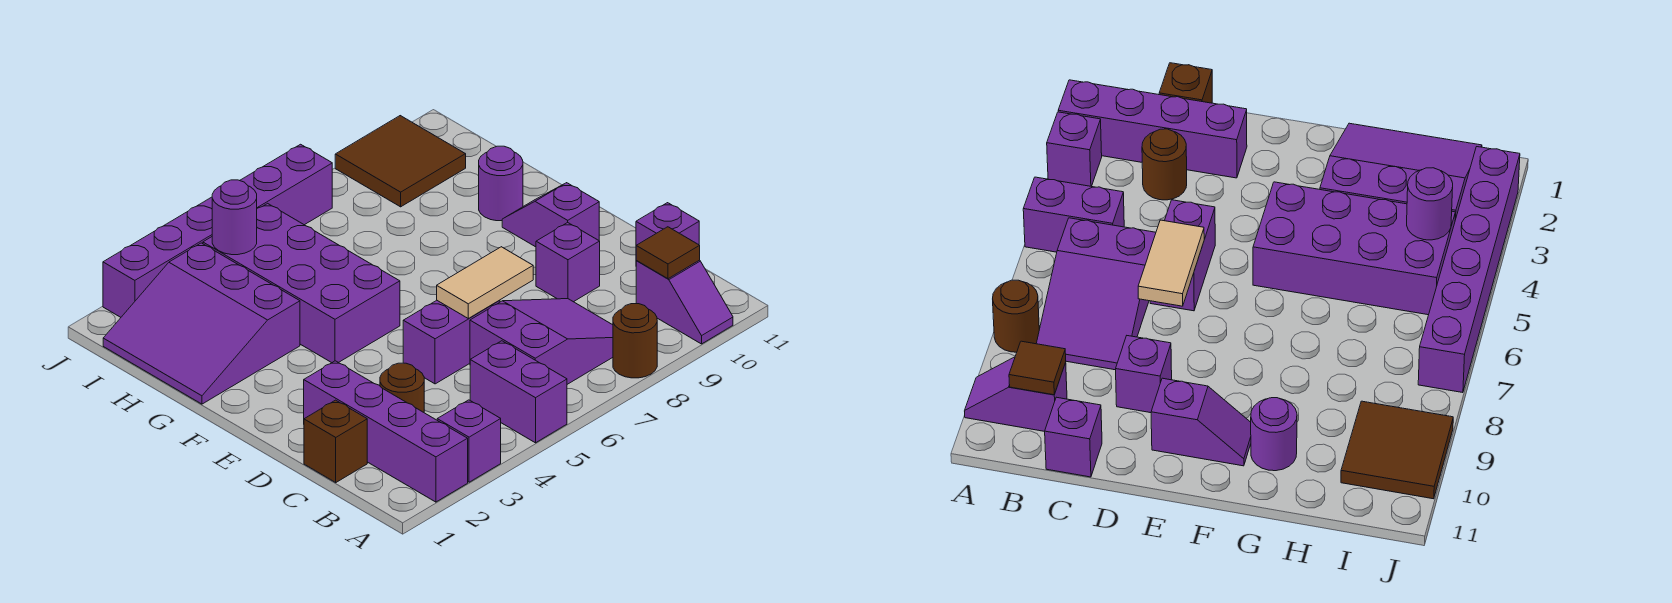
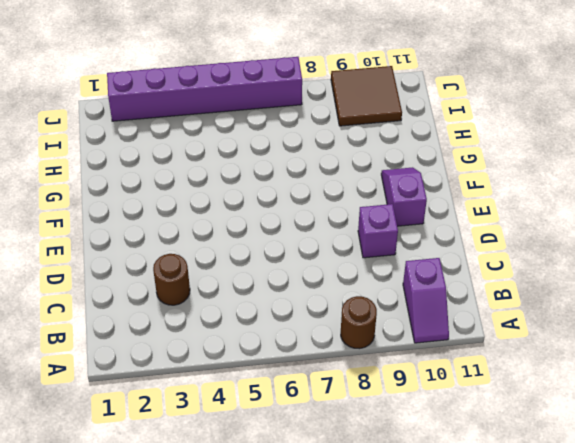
none -> purple brick A2:D2 level 1
none -> purple brick A3 level 1
none -> purple brick A5:B5 level 1

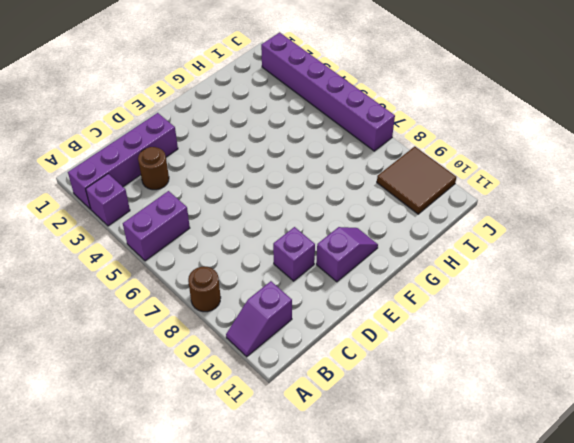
none -> purple slope B6:C8 level 1 top 6
none -> brown brick C1 level 1
none -> purple brick C11 level 1

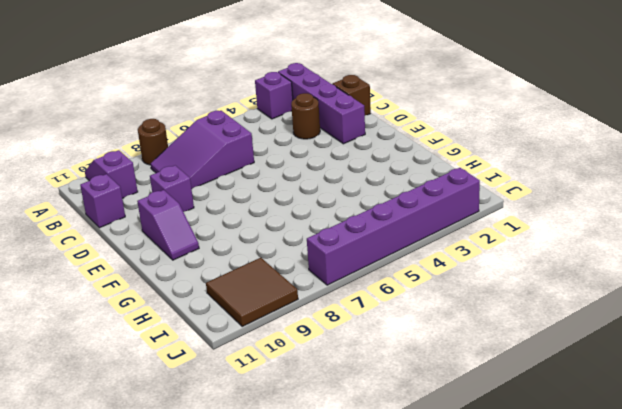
none -> purple brick A5:B5 level 1
none -> purple brick D5:D6 level 1
none -> purple brick F4:I5 level 1

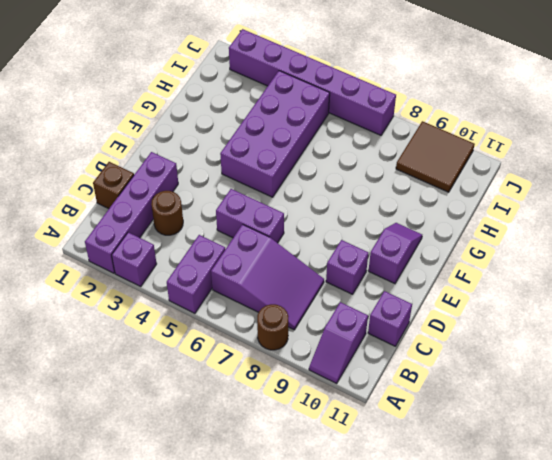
none -> purple slope G1:I3 level 1 top 3
none -> purple round brick G10 level 1
none -> brown tile B10 level 2

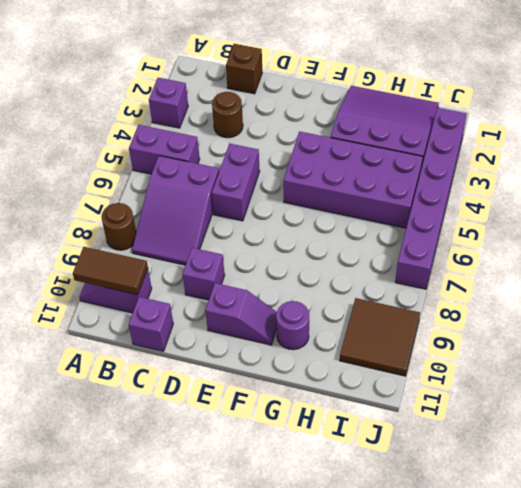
brown tile A10:B10 level 2 -> brown tile B10 level 2
none -> purple brick A2:D2 level 1
none -> tan tile D6:D7 level 2
none -> purple round brick I4 level 2

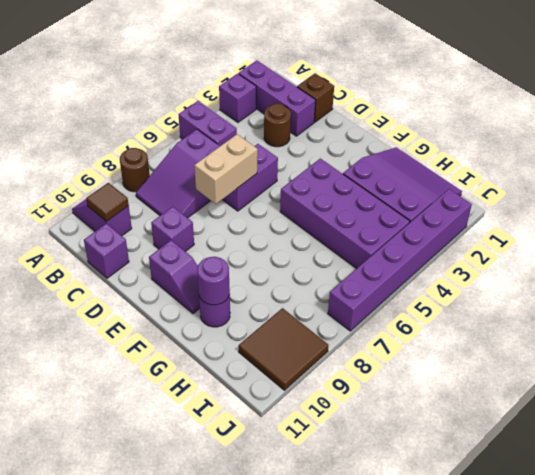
purple brick A2:C2 level 1 -> purple brick A2:D2 level 1
tan brick D6:D7 level 2 -> tan tile D6:D7 level 2
purple round brick G10 level 2 -> purple round brick I4 level 2

